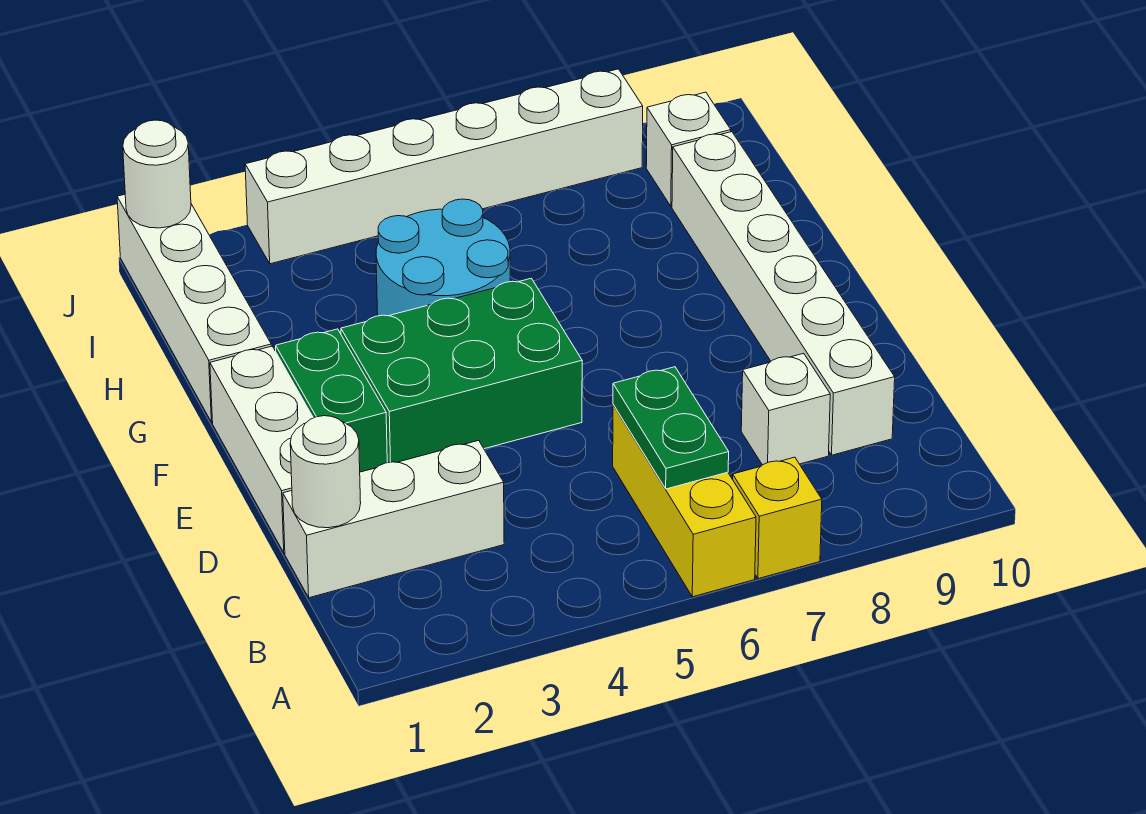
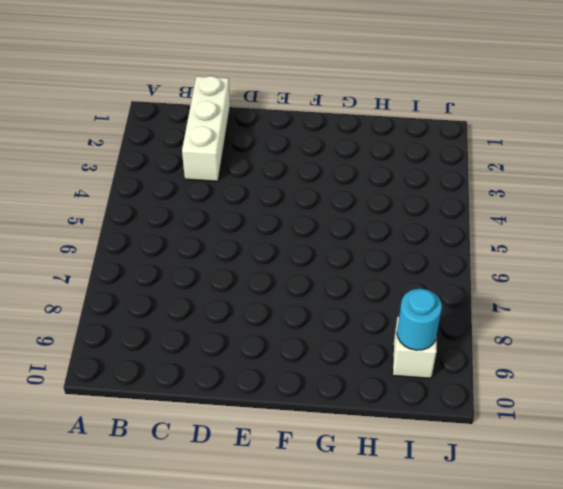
cyan round brick I9 level 2 -> none
none -> yellow brick A6:C6 level 1
none -> yellow brick A7 level 1
none -> white brick C8 level 1

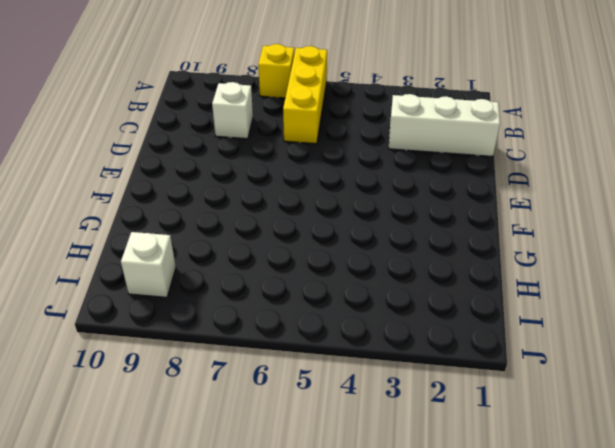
none -> white brick C9:H9 level 1
none -> white brick D1:F1 level 1
none -> green brick E2:F2 level 1

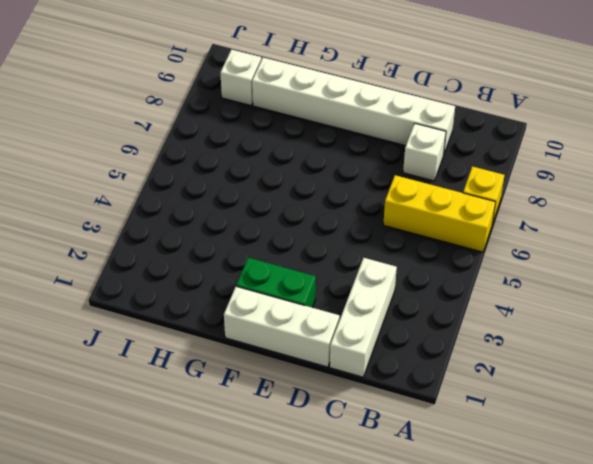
none -> green brick E3:F5 level 1
none -> white brick G1:J1 level 1
none -> cyan round brick G4:H5 level 1

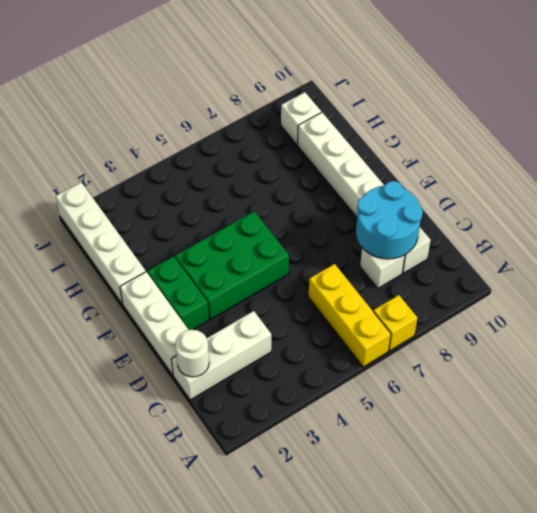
cyan round brick C8:D9 level 2 -> cyan round brick G4:H5 level 1
none -> white brick J3:J8 level 1
none -> green plate B6:C6 level 2
none -> white round brick J1 level 2

